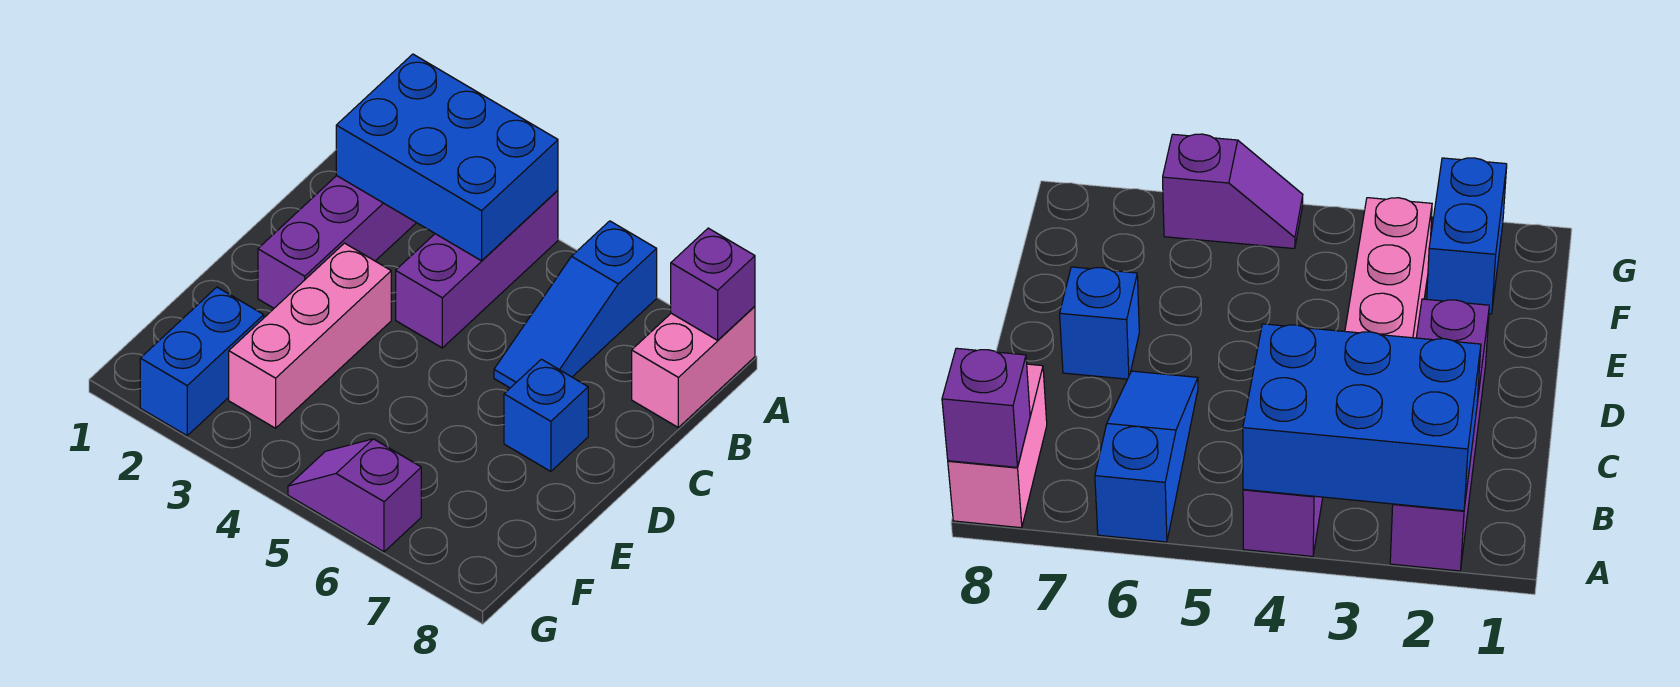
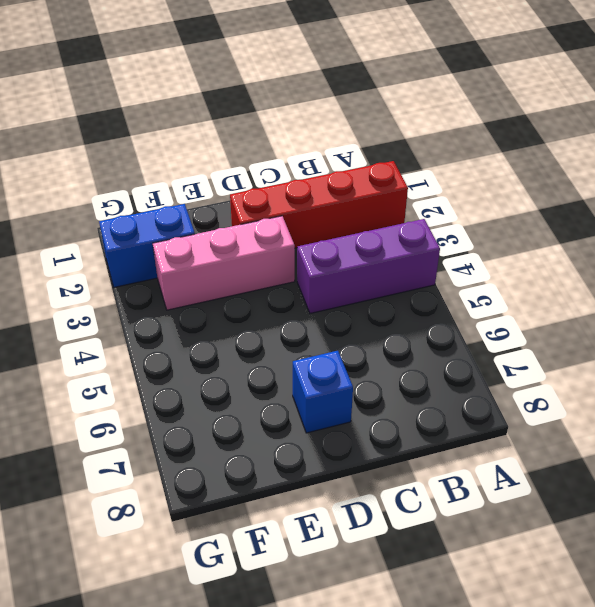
red brick A2:D2 level 1 -> purple brick A2:D2 level 1
none -> blue slope A6:C6 level 1 top A
none -> pink brick A8:B8 level 1

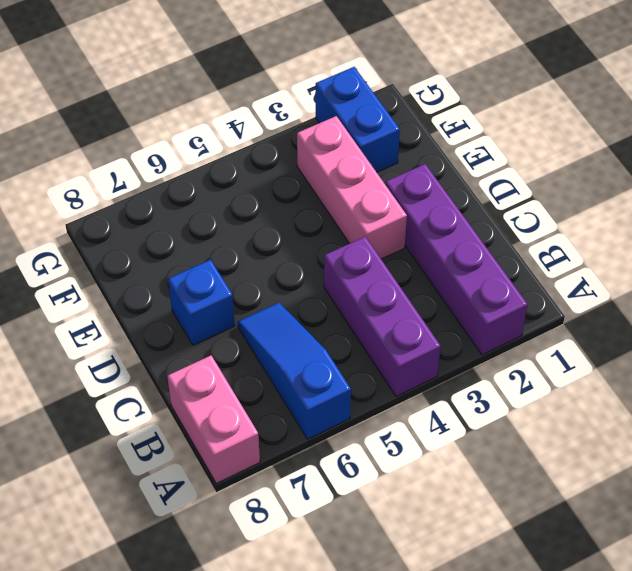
none -> purple slope G5:G6 level 1 top 6
none -> blue brick A2:B4 level 2

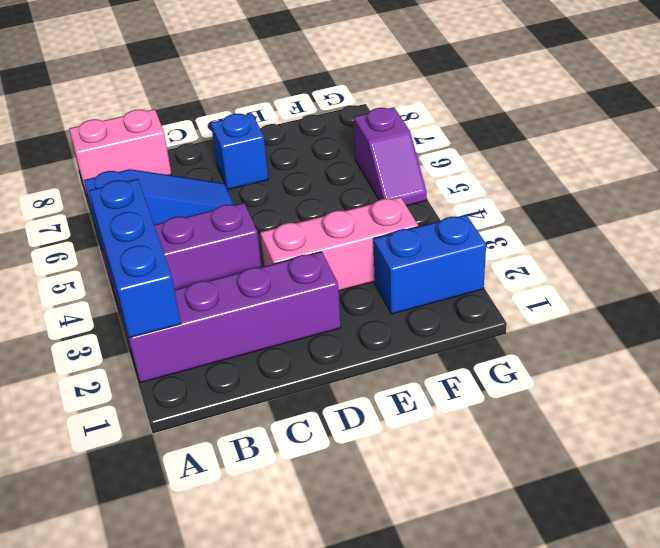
blue brick A2:A4 level 2 -> blue brick A2:B4 level 2
none -> purple brick A8 level 2

